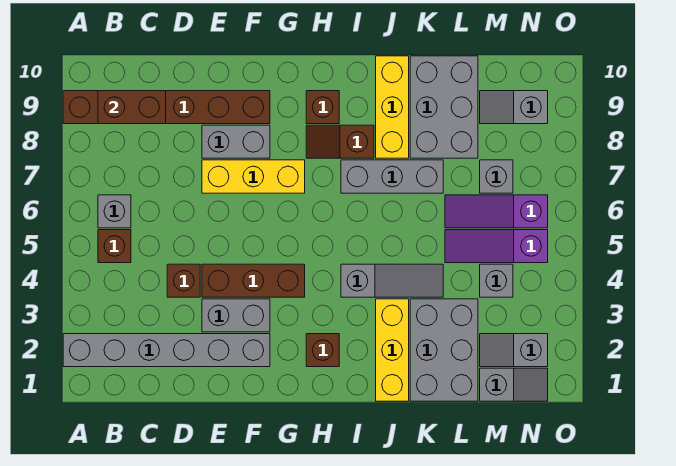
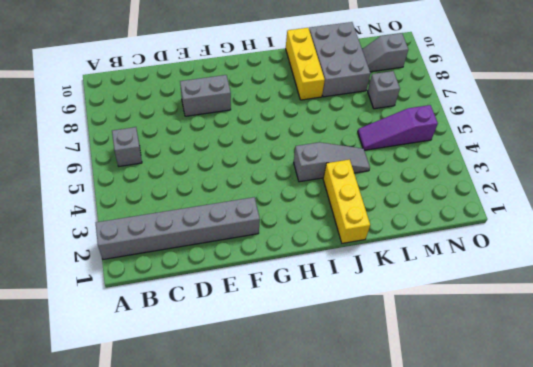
none -> brown brick A9:F9 level 1
none -> brown brick B5 level 1
none -> brown brick D4 level 1

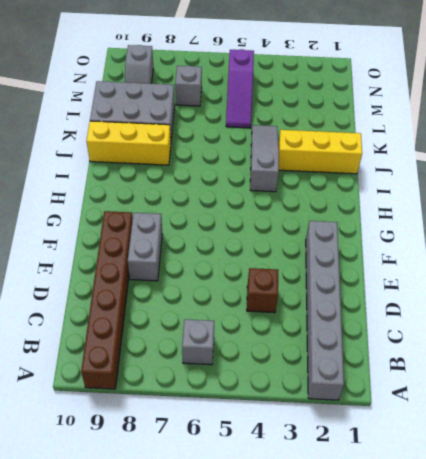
none -> brown brick B5 level 1
none -> grey brick E3:F3 level 1
none -> brown brick E4:G4 level 1

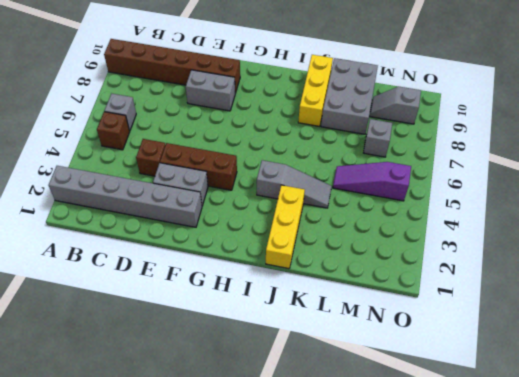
none -> yellow brick E7:G7 level 1
none -> brown brick H2 level 1
none -> brown slope H8:I8 level 1 top I

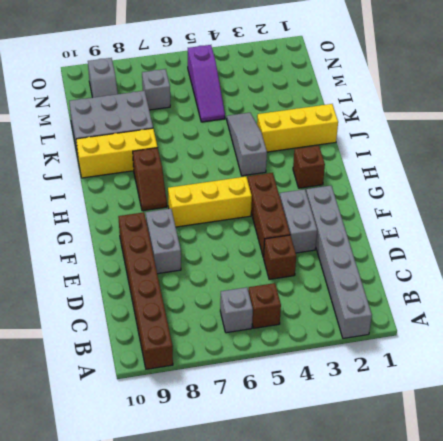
yellow brick G5:G7 level 1 -> yellow brick E7:G7 level 1
none -> brown brick H9 level 1
none -> grey brick I7:K7 level 1
none -> grey brick K1:L3 level 1

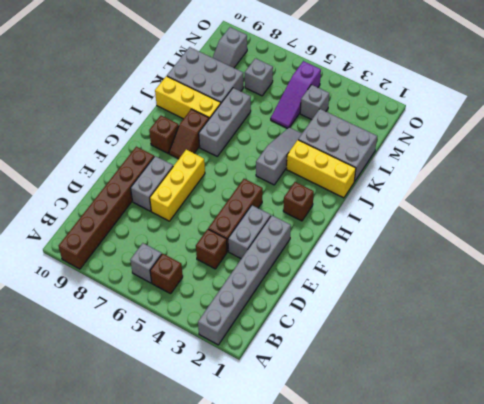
none -> purple slope L6:N6 level 1 top N
none -> grey slope M1:N1 level 1 top M
none -> grey slope M2:N2 level 1 top N

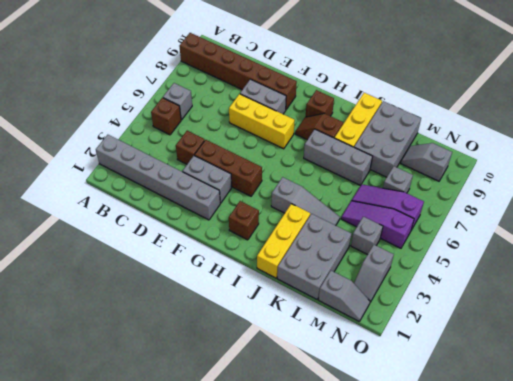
grey slope N2:N3 level 1 top 3 -> grey slope M2:N2 level 1 top N
none -> brown brick B9:C9 level 2

